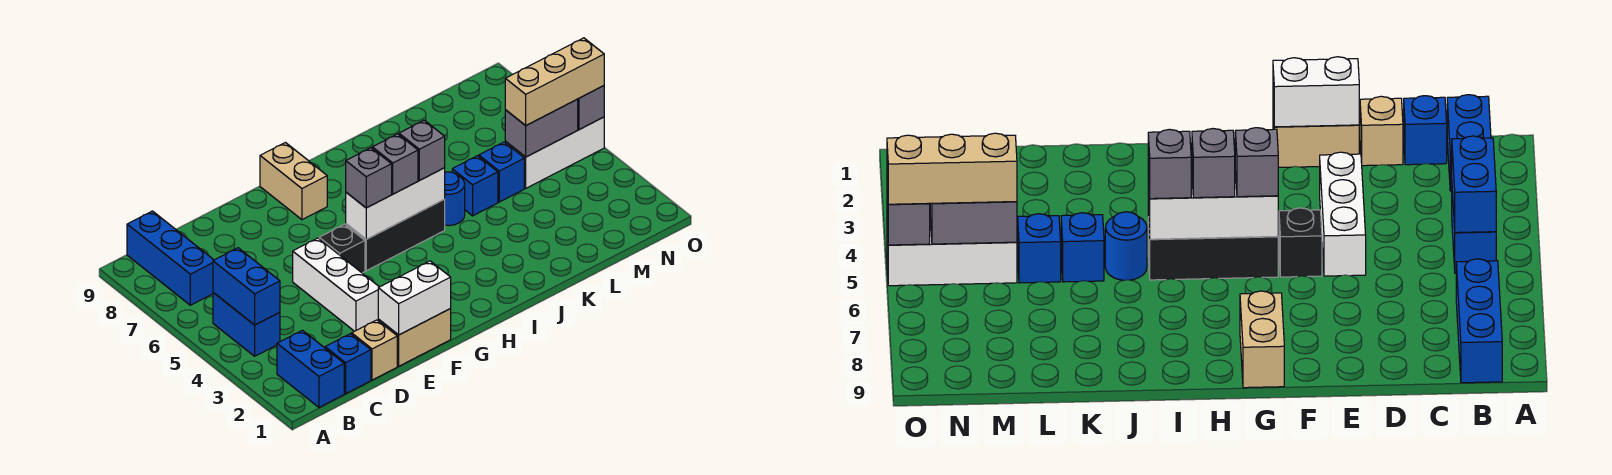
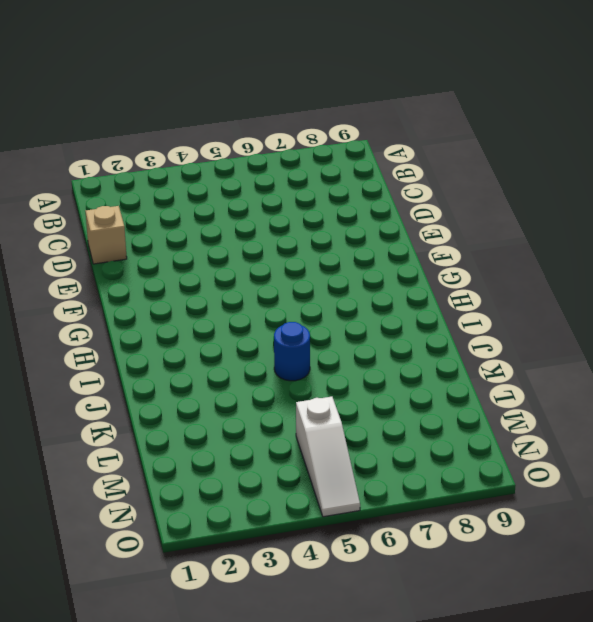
white slope M5:O5 level 1 top M -> white brick M5:O5 level 1
none -> blue brick B1:B2 level 1
none -> blue brick B4:B5 level 1
none -> blue brick B7:B9 level 1

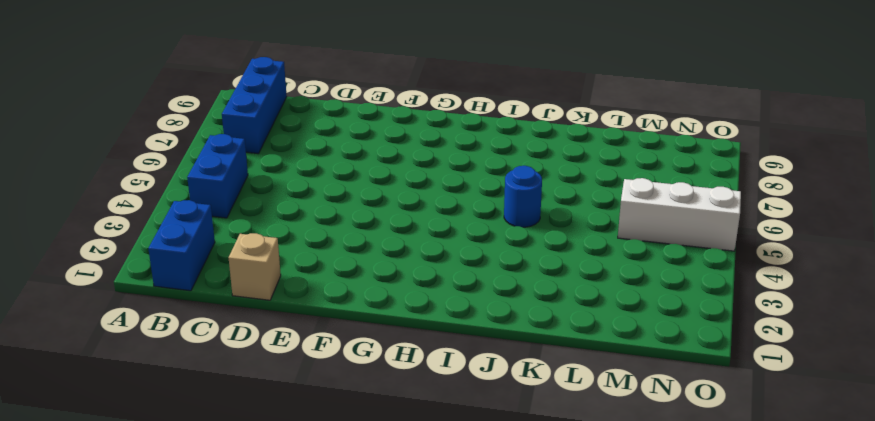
none -> blue brick C1 level 1
none -> tan brick E1:F1 level 1
none -> white brick E3:E5 level 1

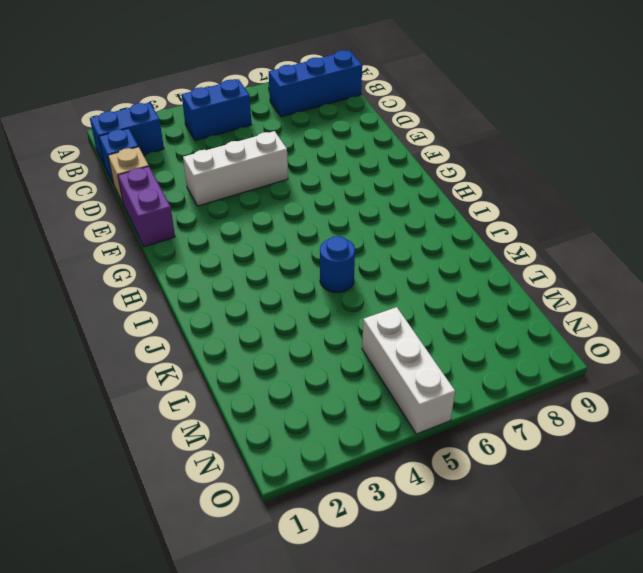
purple brick E1:F1 level 1 -> tan brick E1:F1 level 1
none -> black brick F5 level 1
none -> black brick G5:I5 level 1
none -> tan brick G8:G9 level 1

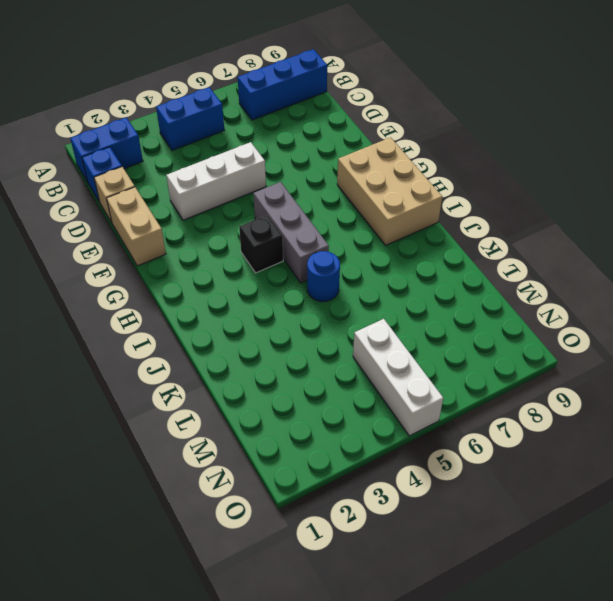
grey brick G5:I5 level 1 -> black brick G5:I5 level 1
tan brick G8:I9 level 1 -> tan brick G8:G9 level 1
black brick H4 level 1 -> black brick F5 level 1
none -> blue brick K5 level 1
none -> blue brick L5 level 1
none -> blue brick B4:B5 level 2

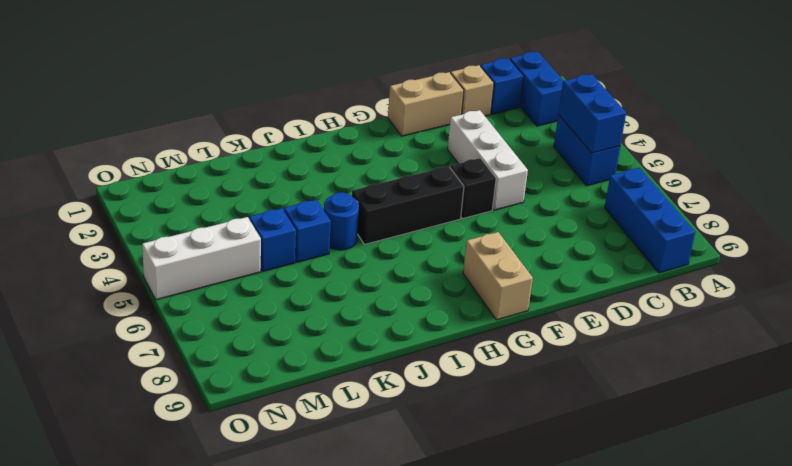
none -> white brick E1:F1 level 2
none -> white brick G5:I5 level 2
none -> grey brick M5:N5 level 2

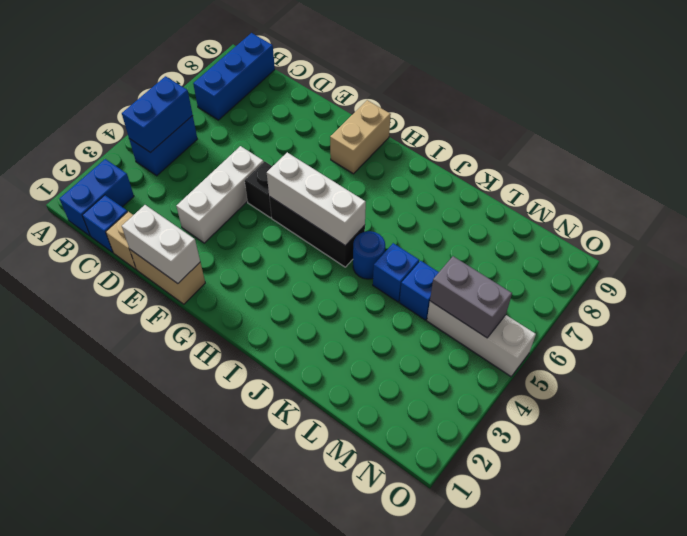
none -> grey brick O5 level 2
none -> grey brick G5 level 3
none -> grey brick H5 level 3

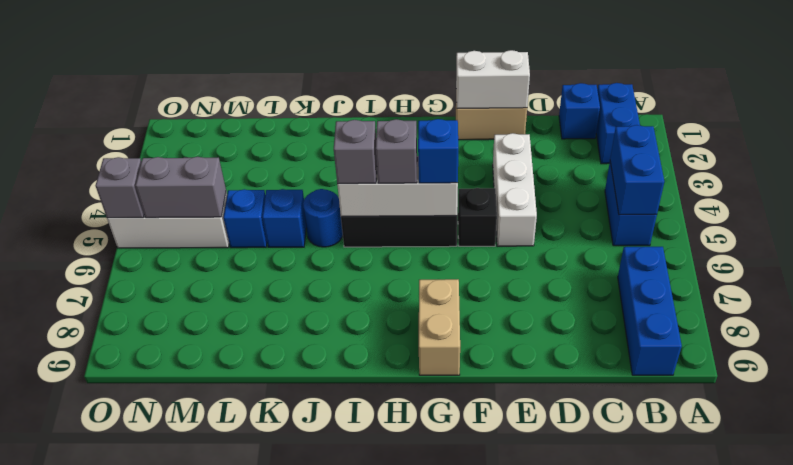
blue brick G5 level 3 -> grey brick G5 level 3
none -> tan brick D1 level 1
none -> tan brick M5:O5 level 3

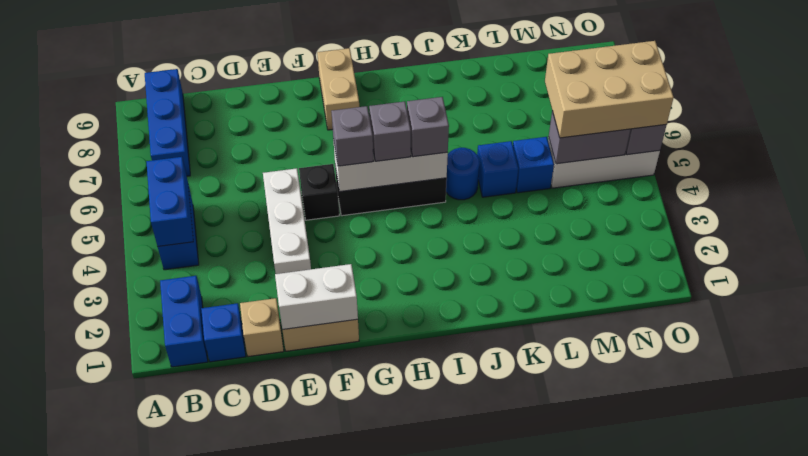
tan brick M5:O6 level 3 -> tan brick M5:O5 level 3

